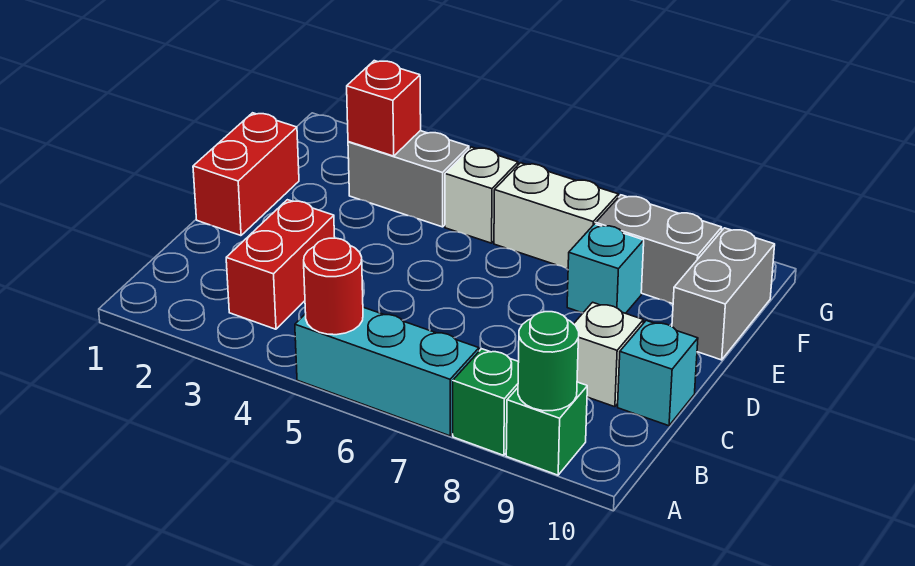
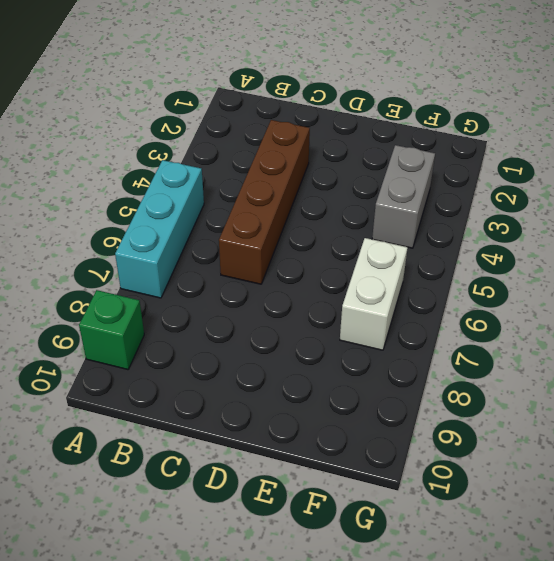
brown brick C3:C6 level 1 -> red brick B3:C3 level 1
none -> green brick A8 level 1
none -> white brick C9 level 1
none -> cyan brick C10 level 1

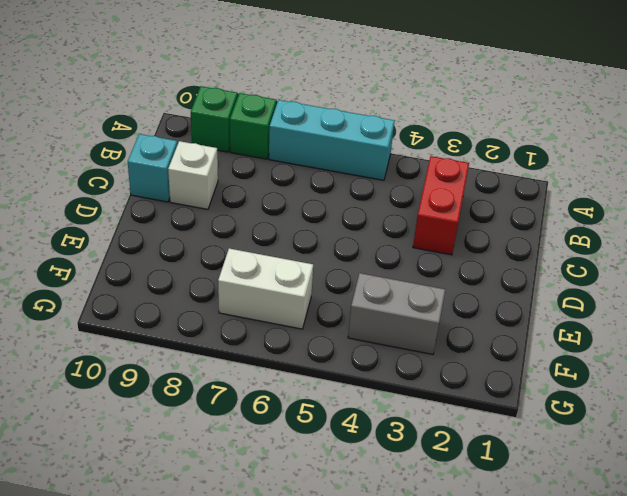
none -> red brick D1:E1 level 1
none -> cyan brick E8 level 1
none -> grey brick E10:F10 level 1

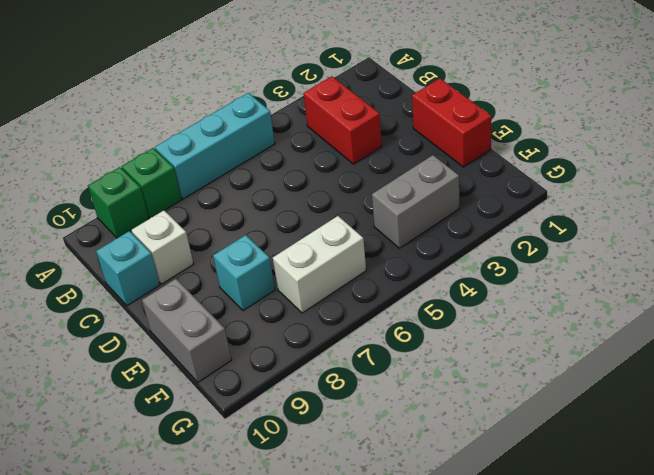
none -> white brick F5 level 1
none -> grey brick F8:F9 level 1
none -> red round brick A5 level 2

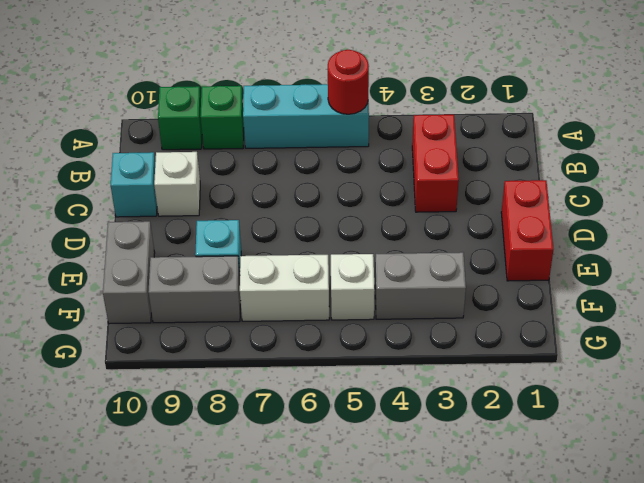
none -> green round brick A9 level 2
none -> red brick F3 level 2

